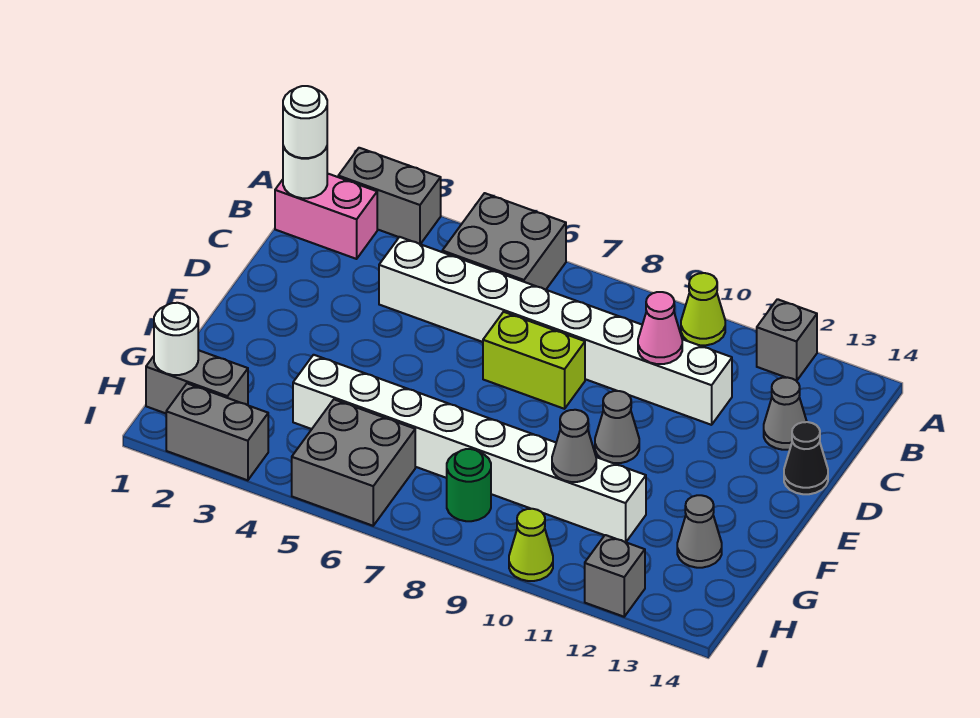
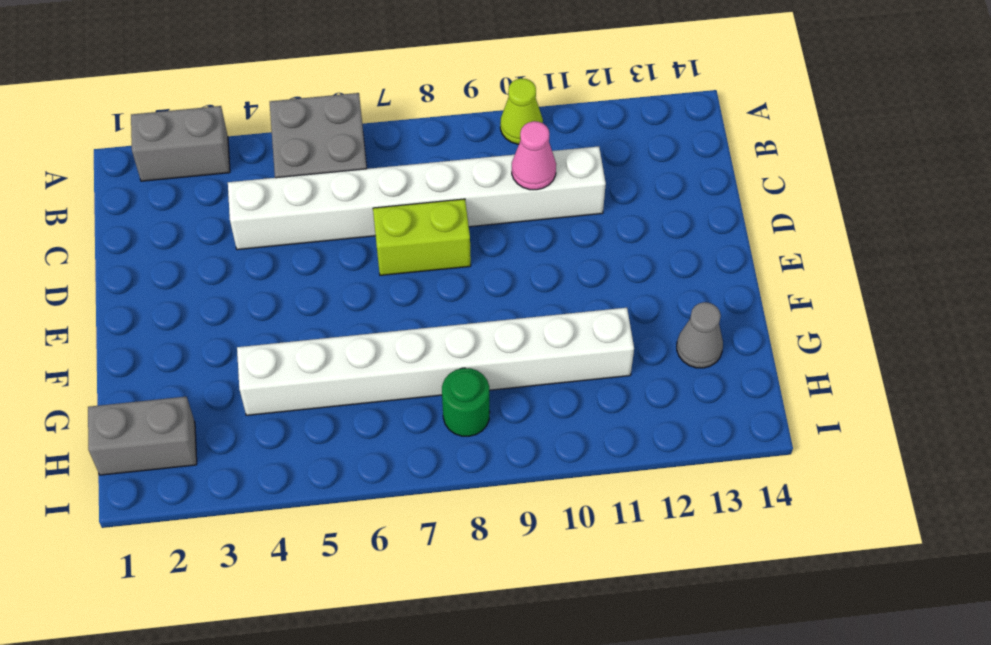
none -> grey brick A12 level 1
none -> pink brick B1:B2 level 1
none -> grey cone C13 level 1

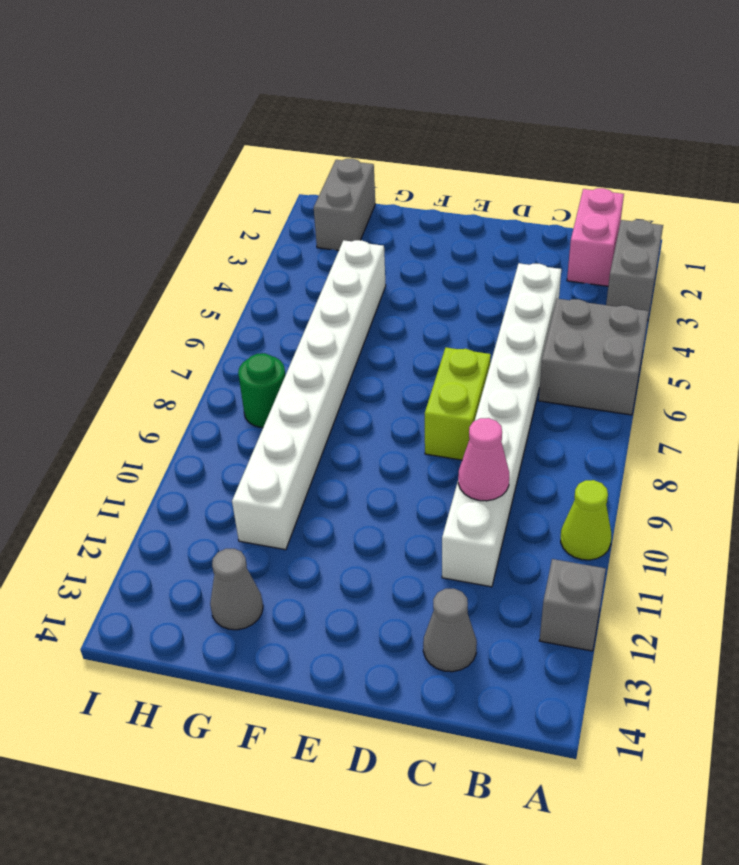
none -> black cone D14 level 1
none -> grey cone E10 level 1
none -> grey brick H5:I6 level 1

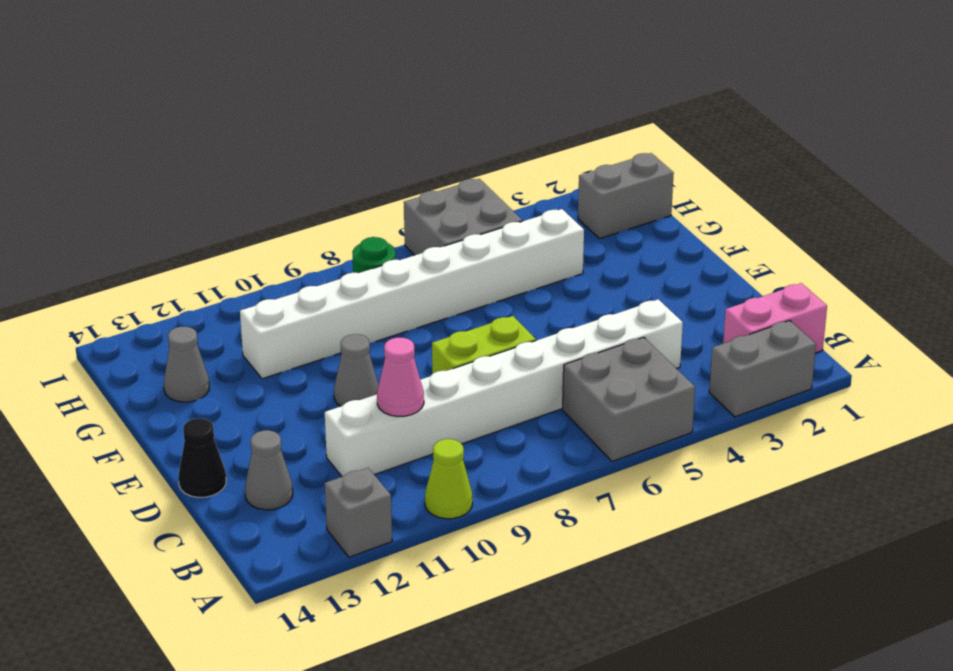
none -> grey brick I2:I3 level 1
none -> lime cone I10 level 1
none -> grey brick I12 level 1

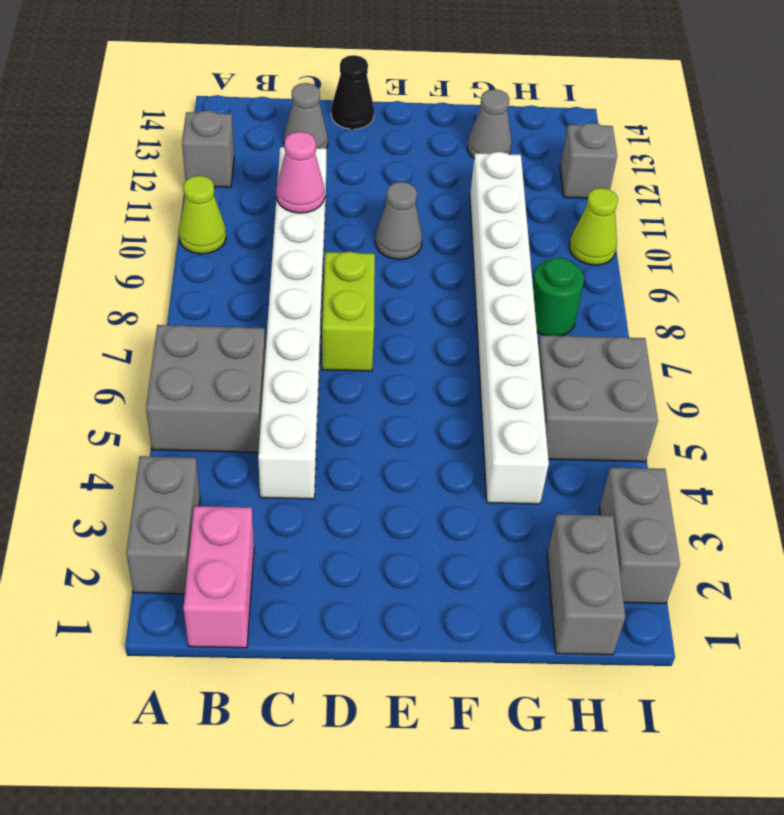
none -> white round brick B1 level 2
none -> grey cone G10 level 2
none -> white round brick H1 level 2

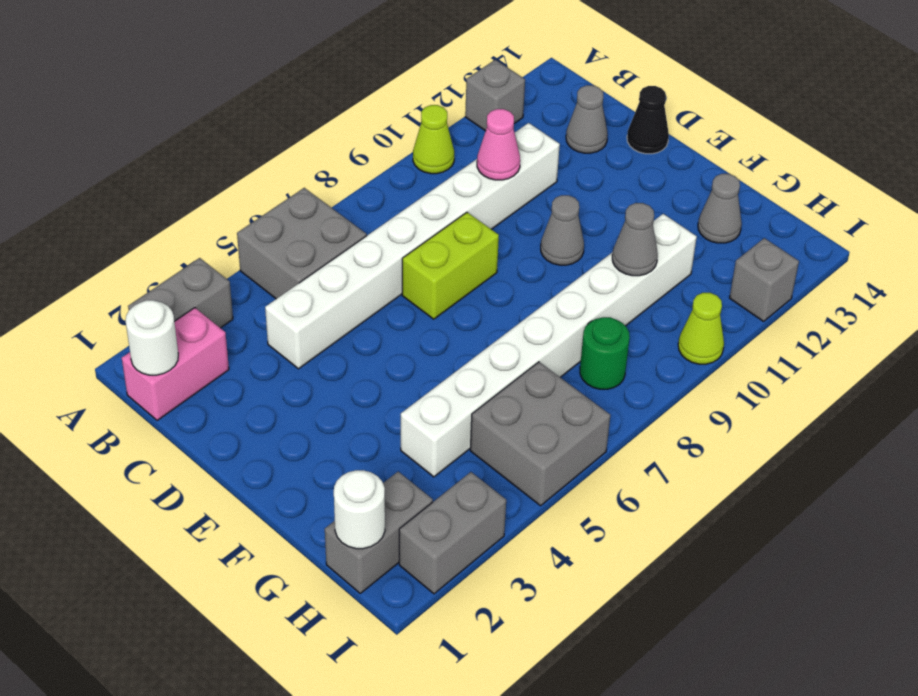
none -> white round brick B1 level 3

